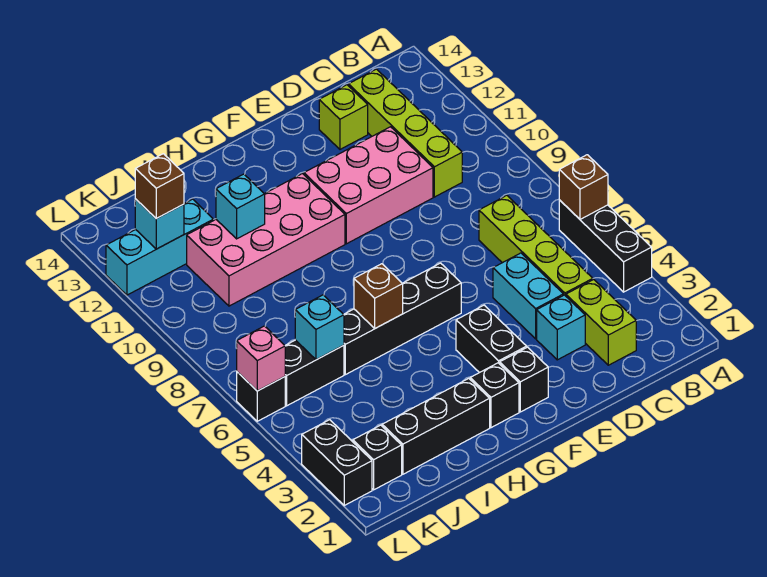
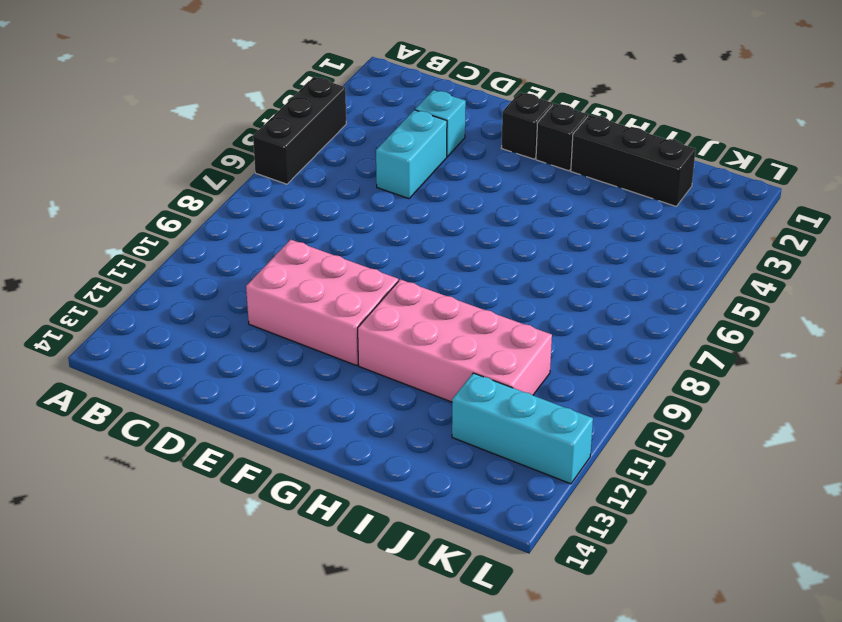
none -> lime brick C2:C3 level 1
none -> lime brick C4:C7 level 1
none -> lime brick C10:C13 level 1

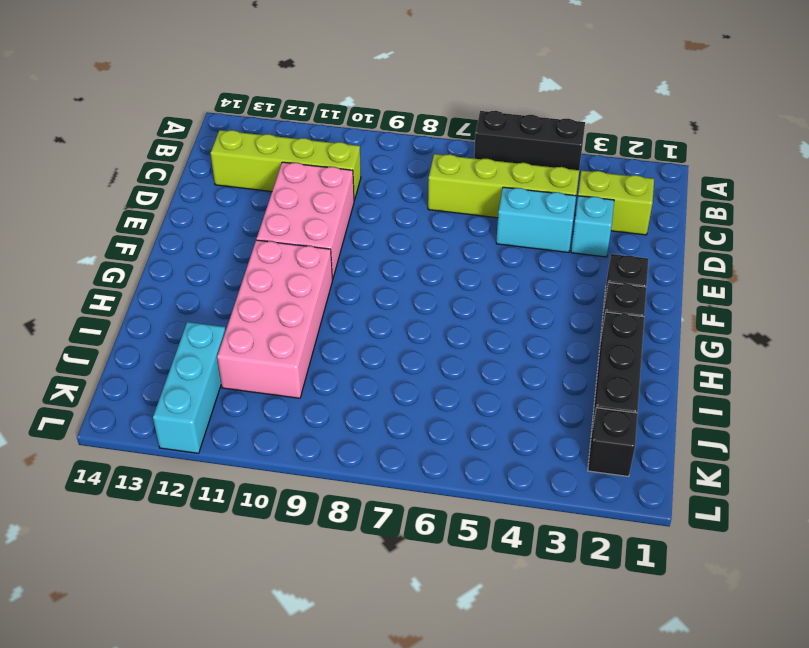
none -> lime brick D13 level 1
none -> black brick F3:F4 level 1
none -> black brick F6:I6 level 1

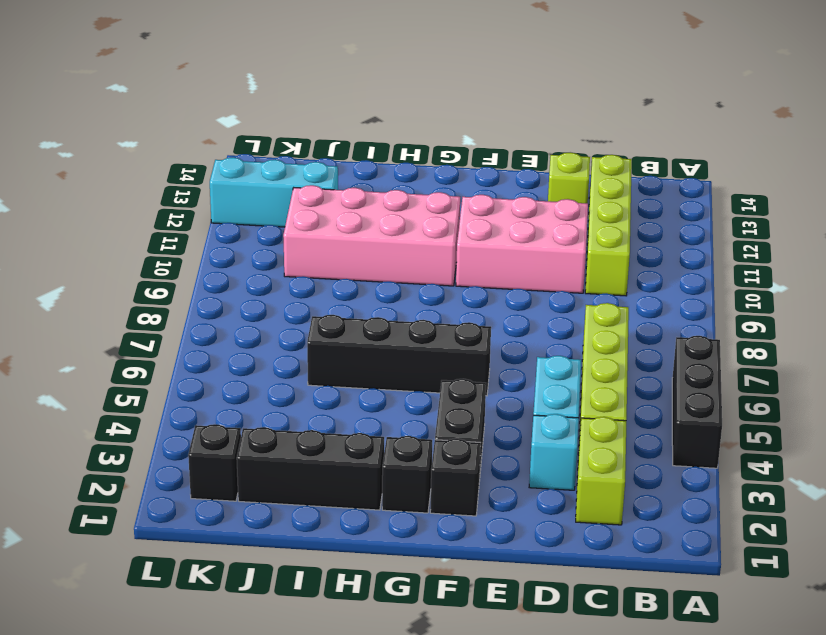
none -> black brick J6:K6 level 1
none -> black brick L2:L3 level 1
none -> black brick L6 level 1

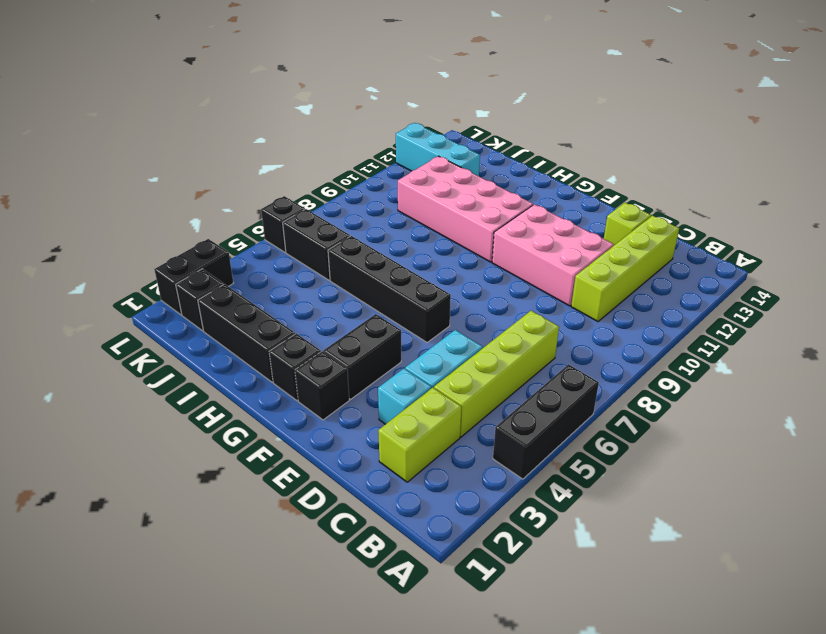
none -> brown brick A6 level 2
none -> brown brick H6 level 2
none -> cyan brick I11 level 2

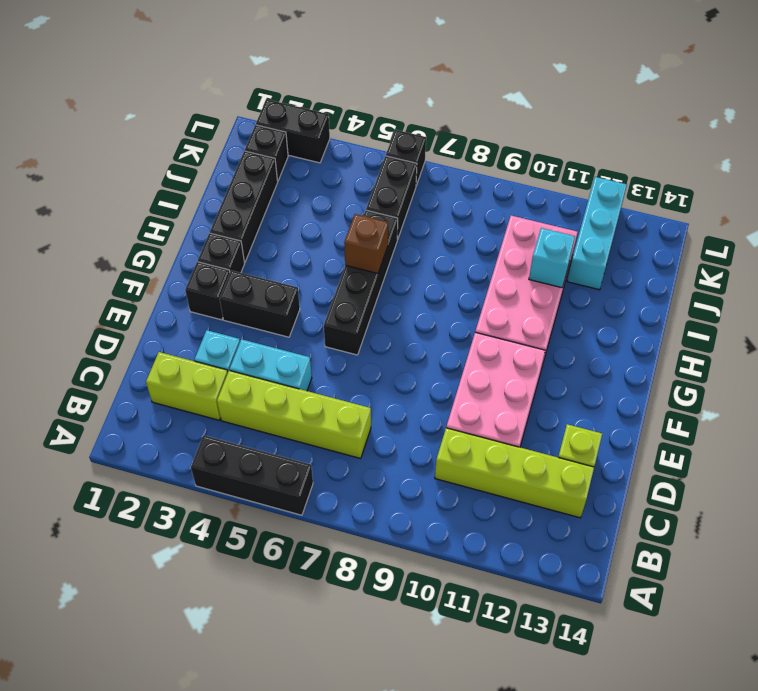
none -> brown brick A6 level 2
none -> cyan brick J6 level 2
none -> cyan brick K12 level 2

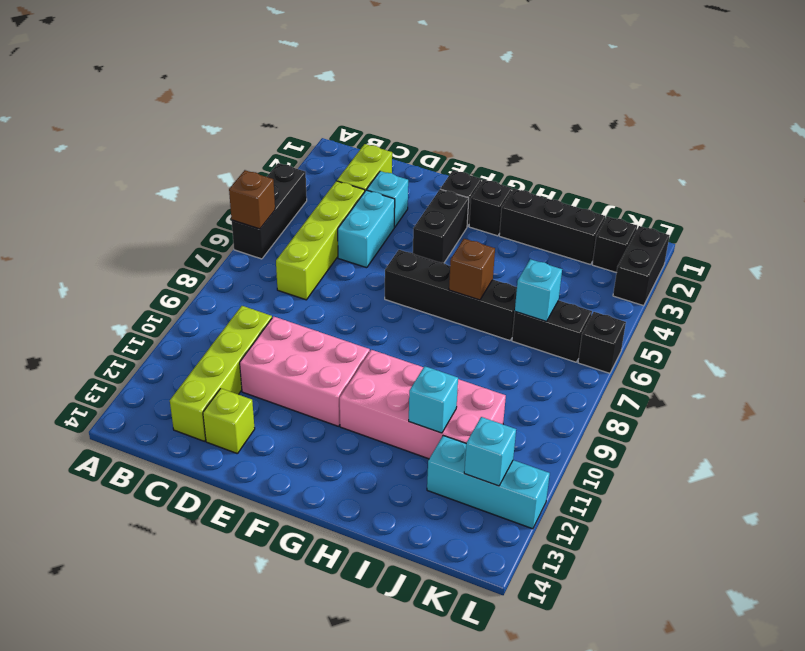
none -> pink brick L6 level 2
none -> brown brick K12 level 3

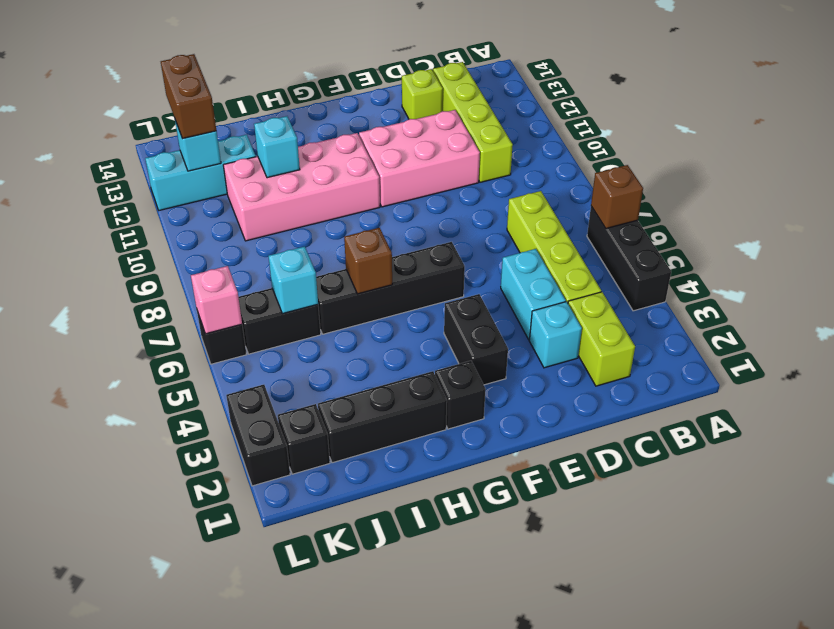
brown brick K12:K13 level 3 -> brown brick K12 level 3
none -> black brick F2 level 1

